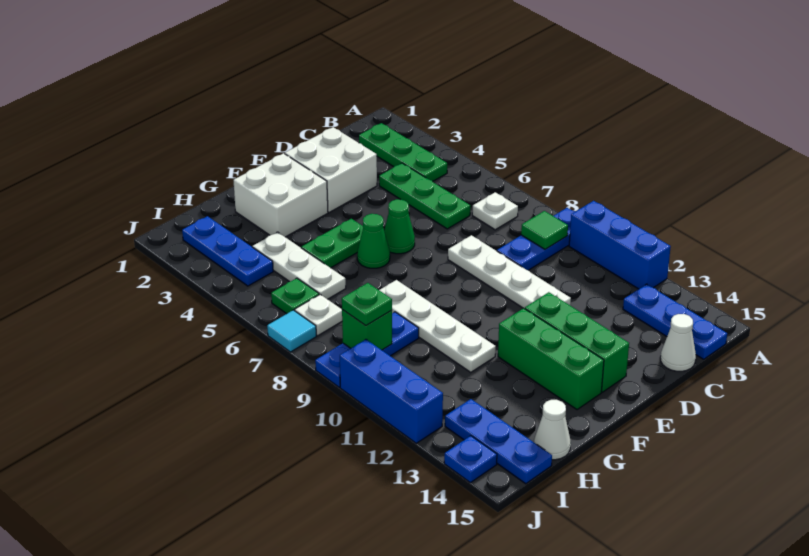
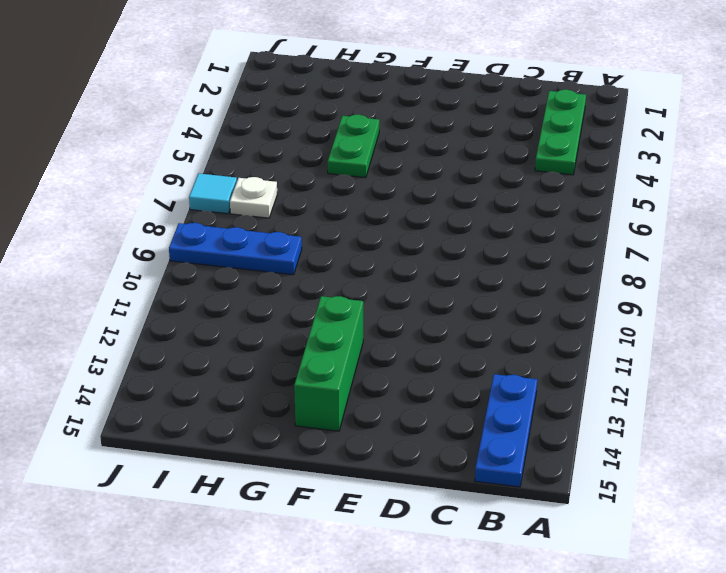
green plate G4:G5 level 1 -> green plate F5:G5 level 1
none -> blue plate A9:C9 level 1
none -> blue brick A10:A12 level 1
none -> white plate B7 level 1

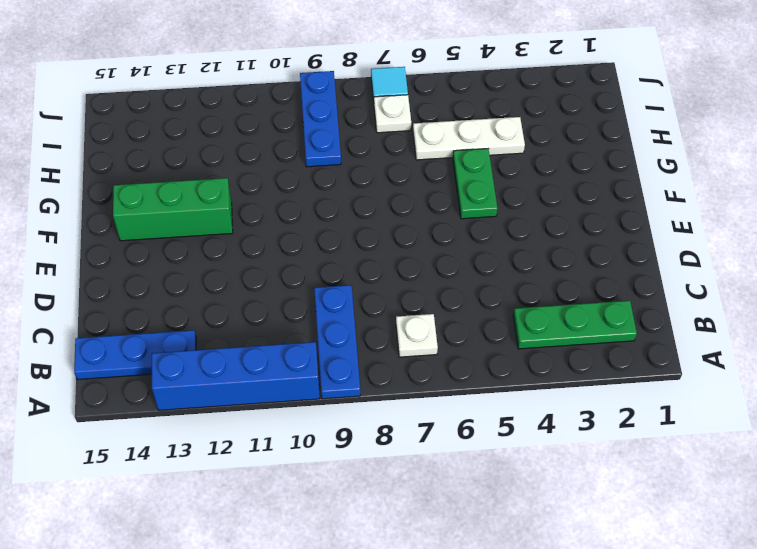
blue brick A10:A13 level 1 -> blue brick A10:A12 level 1
none -> green plate C4:C6 level 1
none -> white cone C15 level 1
none -> white brick D2:E3 level 1

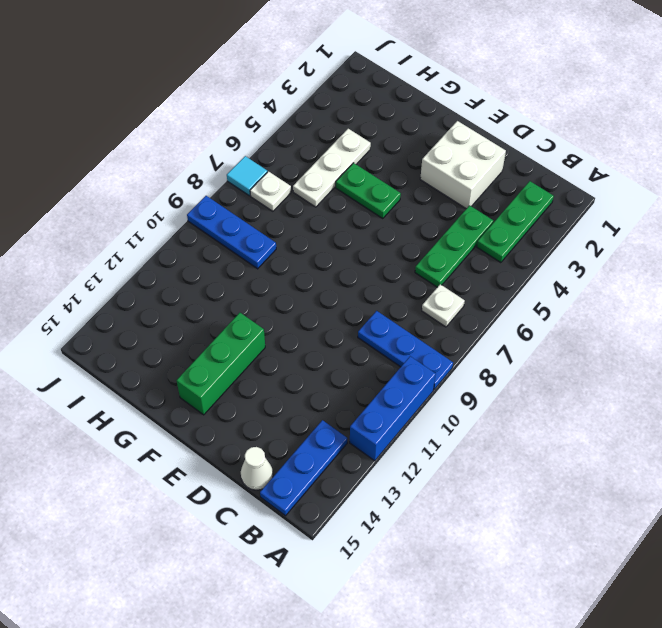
none -> white plate D8:D11 level 1
none -> green cone E6 level 1
none -> green brick E12:E14 level 1

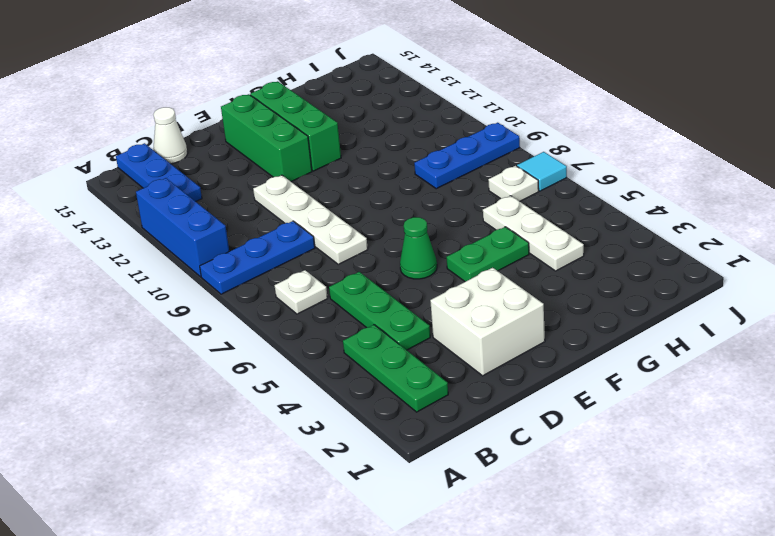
none -> white brick F2:G3 level 1
none -> green cone F6 level 1
none -> white plate G8:G11 level 1

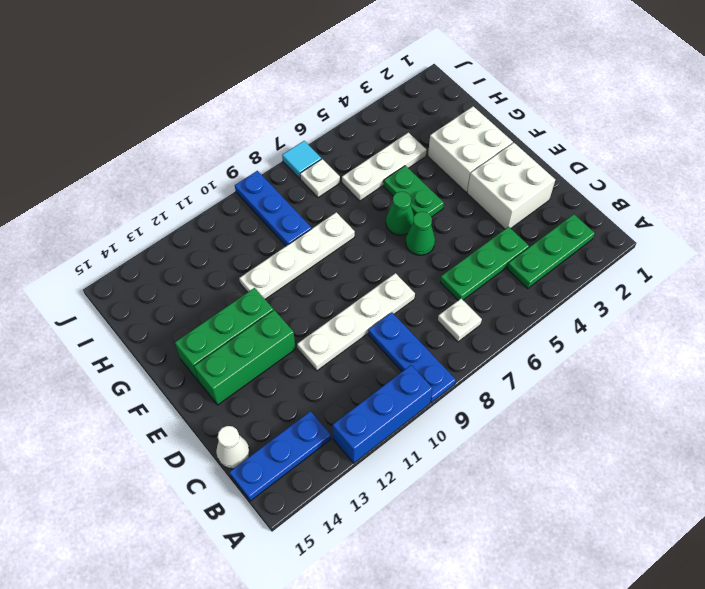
none -> white cone H15 level 1
none -> blue plate I2:I4 level 1
none -> green plate I6 level 1

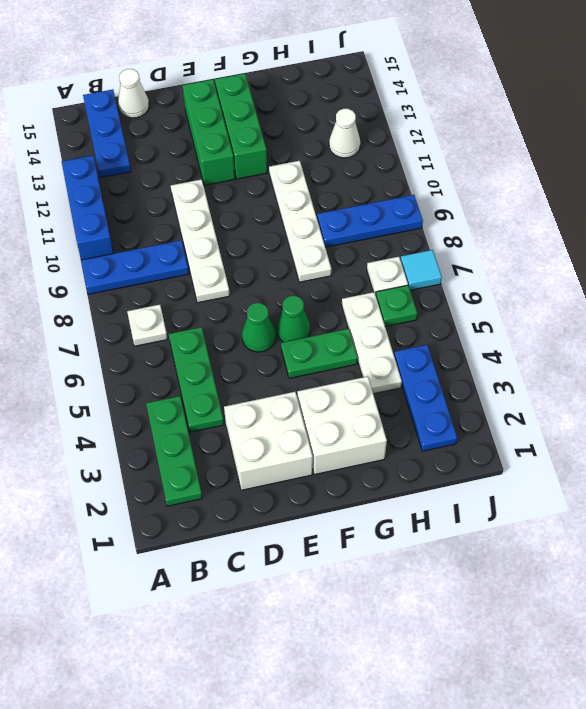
white cone I12 level 1 -> white cone H15 level 1
none -> blue plate I13:I15 level 1
none -> blue brick J10:J12 level 1
none -> blue plate J14 level 1

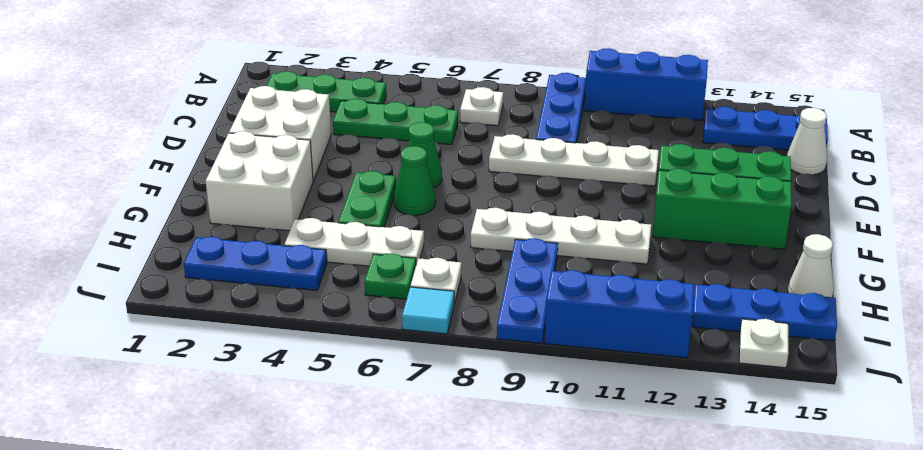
white plate J14 level 1 -> blue plate J14 level 1
none -> green tile B9 level 2
none -> green brick I9 level 2
none -> green plate I9 level 3

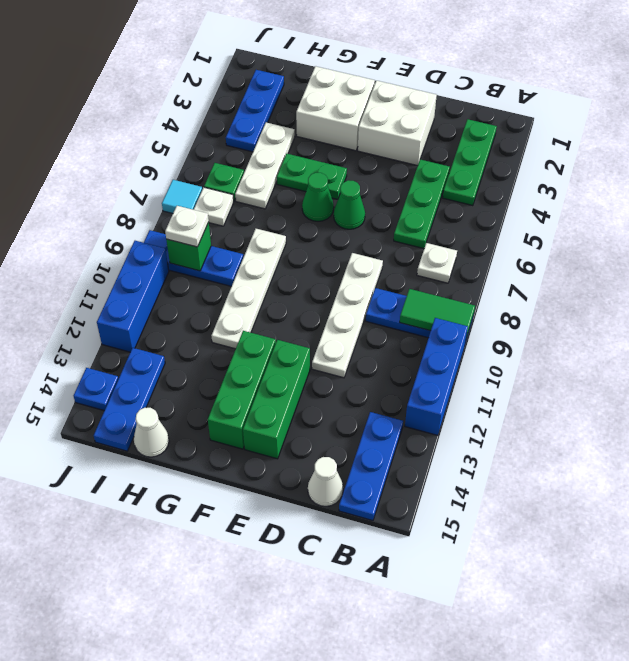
green tile A9:B9 level 2 -> green tile B9 level 2
white plate I9 level 3 -> green plate I9 level 3

